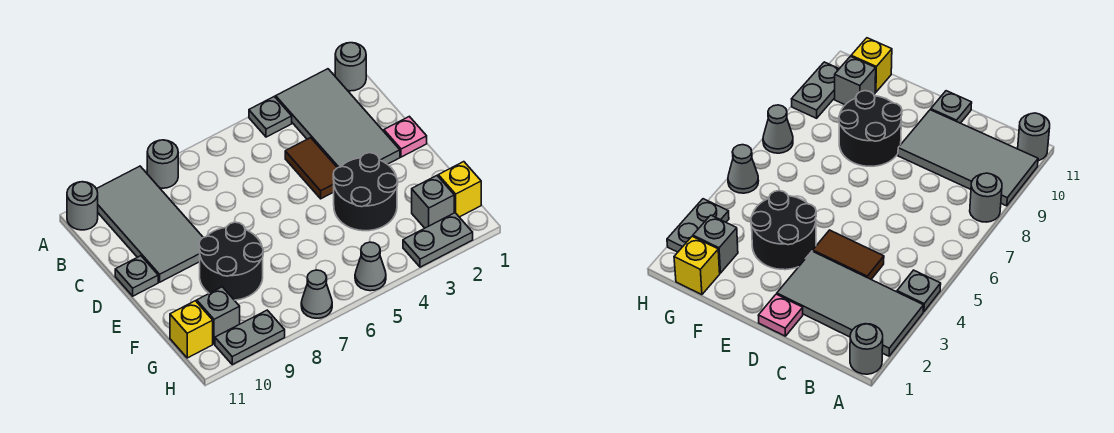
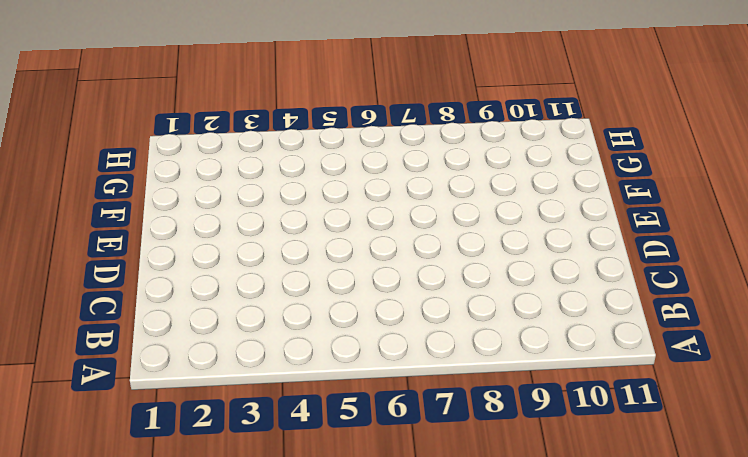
none -> grey round brick A1 level 1
none -> grey tile A2:D3 level 1
none -> grey plate A4 level 1

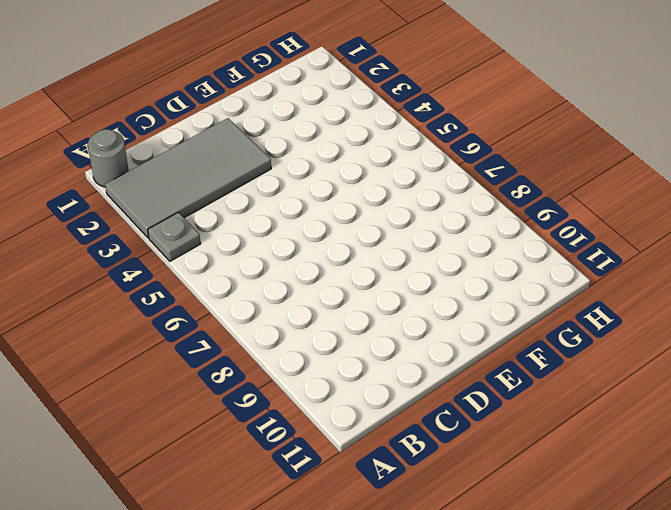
none -> grey round brick A8 level 1
none -> grey tile A9:D10 level 1
none -> grey round brick A11 level 1

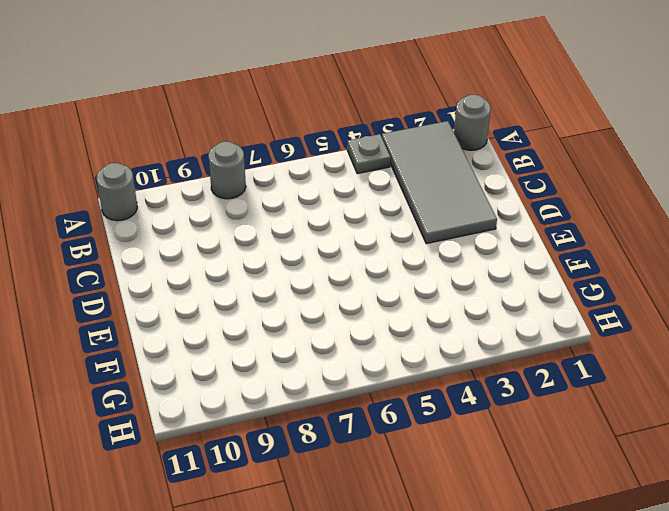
none -> grey tile A9:D10 level 1
none -> brown tile C4:D4 level 1
none -> pink plate D1 level 1

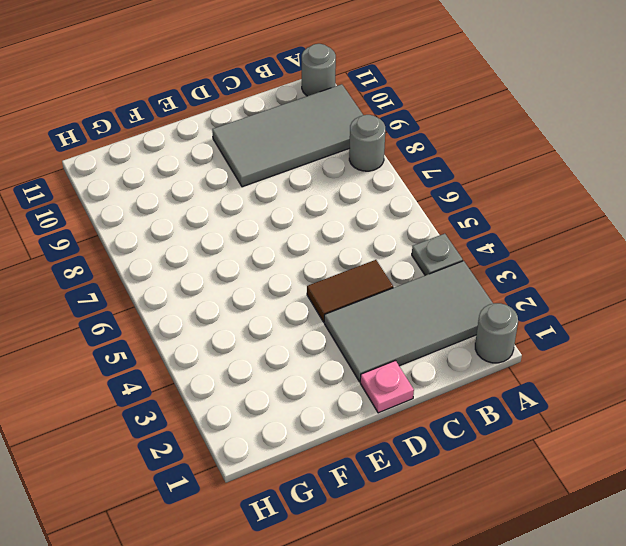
none -> grey plate D11 level 1
none -> black round brick E3:F4 level 1
none -> black round brick E8:F9 level 1

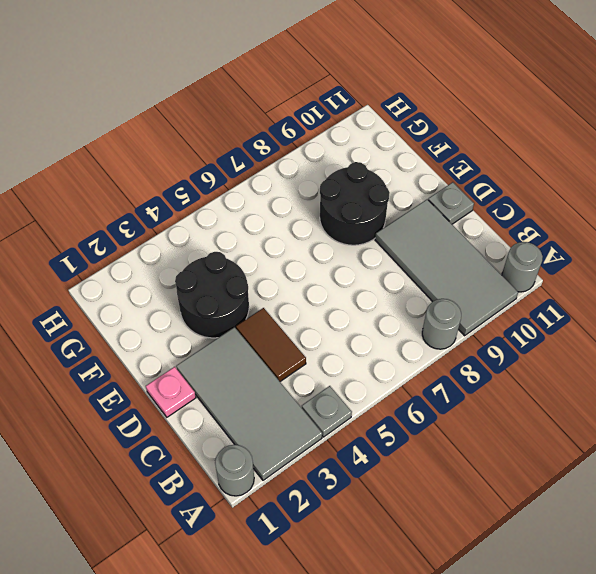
none -> yellow brick G1 level 1
none -> grey brick G2 level 1
none -> grey brick G10 level 1

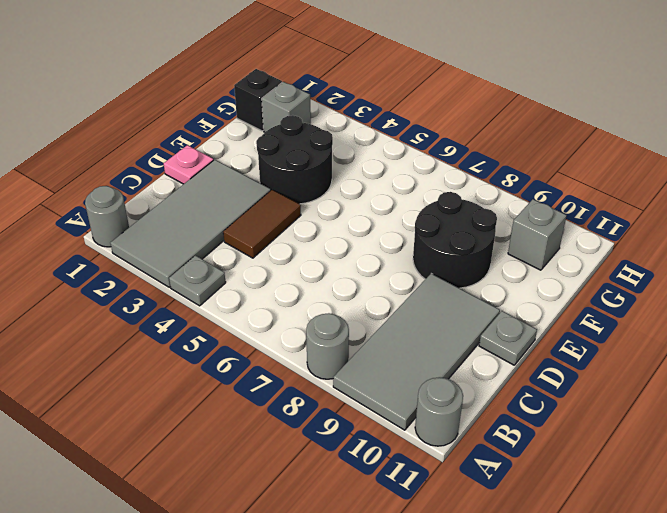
black brick G1 level 1 -> yellow brick G1 level 1
none -> yellow brick G11 level 1
none -> grey plate H2:H3 level 1
none -> grey cone H5 level 1

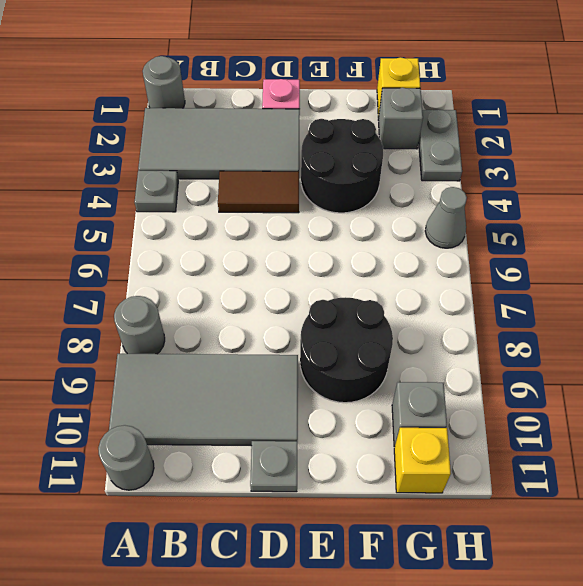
none -> grey cone H7 level 1
none -> grey plate H9:H10 level 1

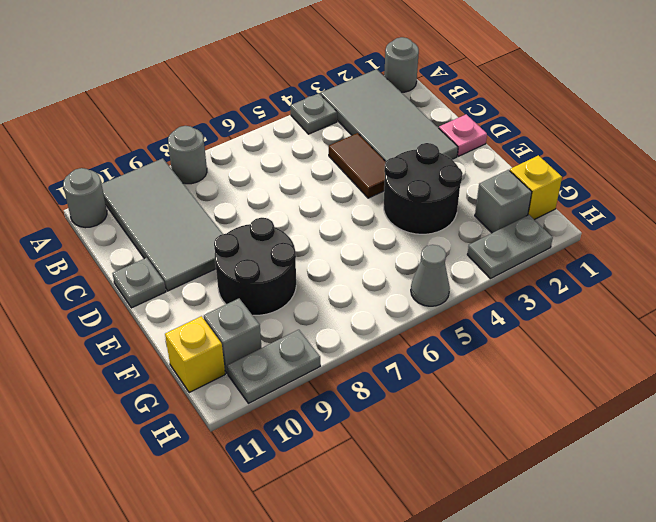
none -> grey cone H7 level 1

